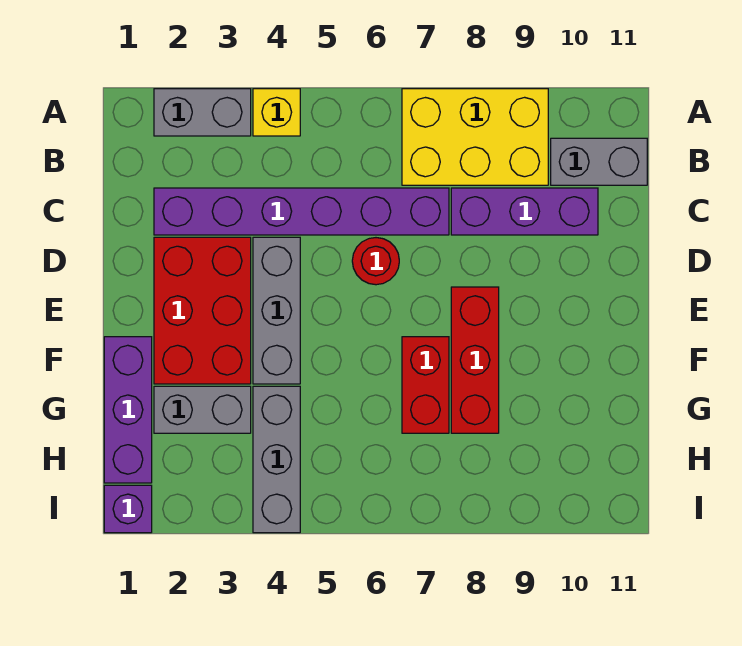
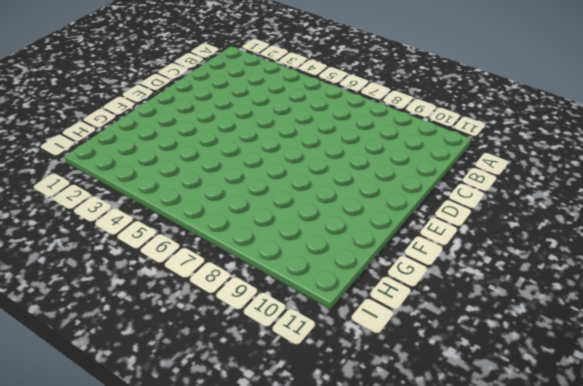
none -> grey brick A2:A3 level 1
none -> yellow brick A4 level 1
none -> yellow brick A7:B9 level 1

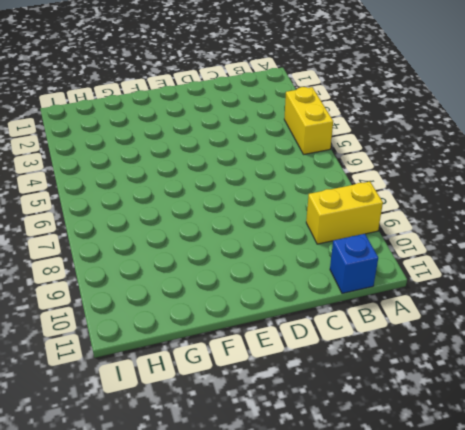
yellow brick A4:A5 level 1 -> yellow brick A4 level 1
yellow brick A9:B9 level 1 -> yellow brick A7:B9 level 1
blue brick B11 level 1 -> grey brick B10:B11 level 1
none -> grey brick A2:A3 level 1
none -> purple brick C2:C7 level 1
none -> purple brick C8:C10 level 1

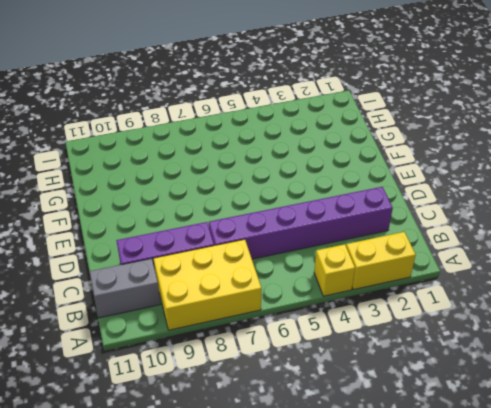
yellow brick A2:A3 level 1 -> grey brick A2:A3 level 1
none -> red brick D2:F3 level 1
none -> grey brick D4:F4 level 1
none -> red round brick D6 level 1

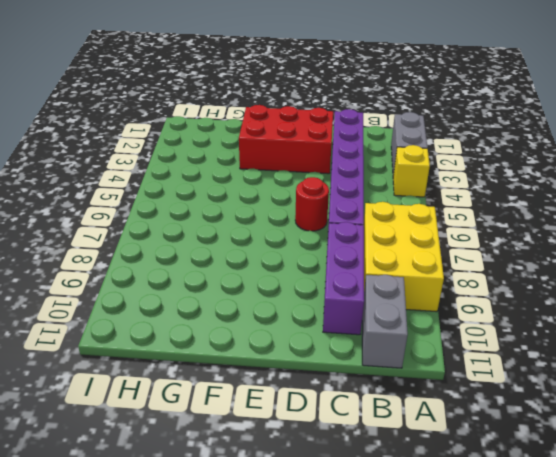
none -> grey brick D4:F4 level 1
none -> red brick E8:G8 level 1
none -> purple brick F1:H1 level 1

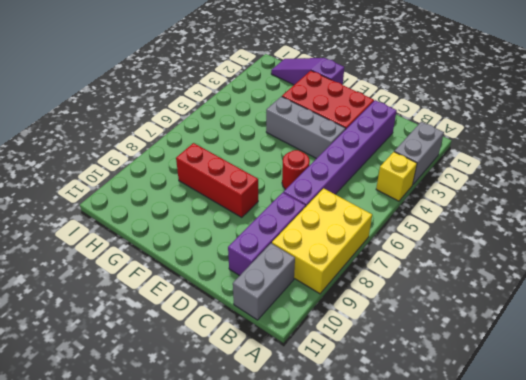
purple slope F1:H1 level 1 top F -> purple brick F1:H1 level 1
none -> red brick F7:G7 level 1
none -> grey brick G2:G3 level 1
none -> grey brick G4:I4 level 1

